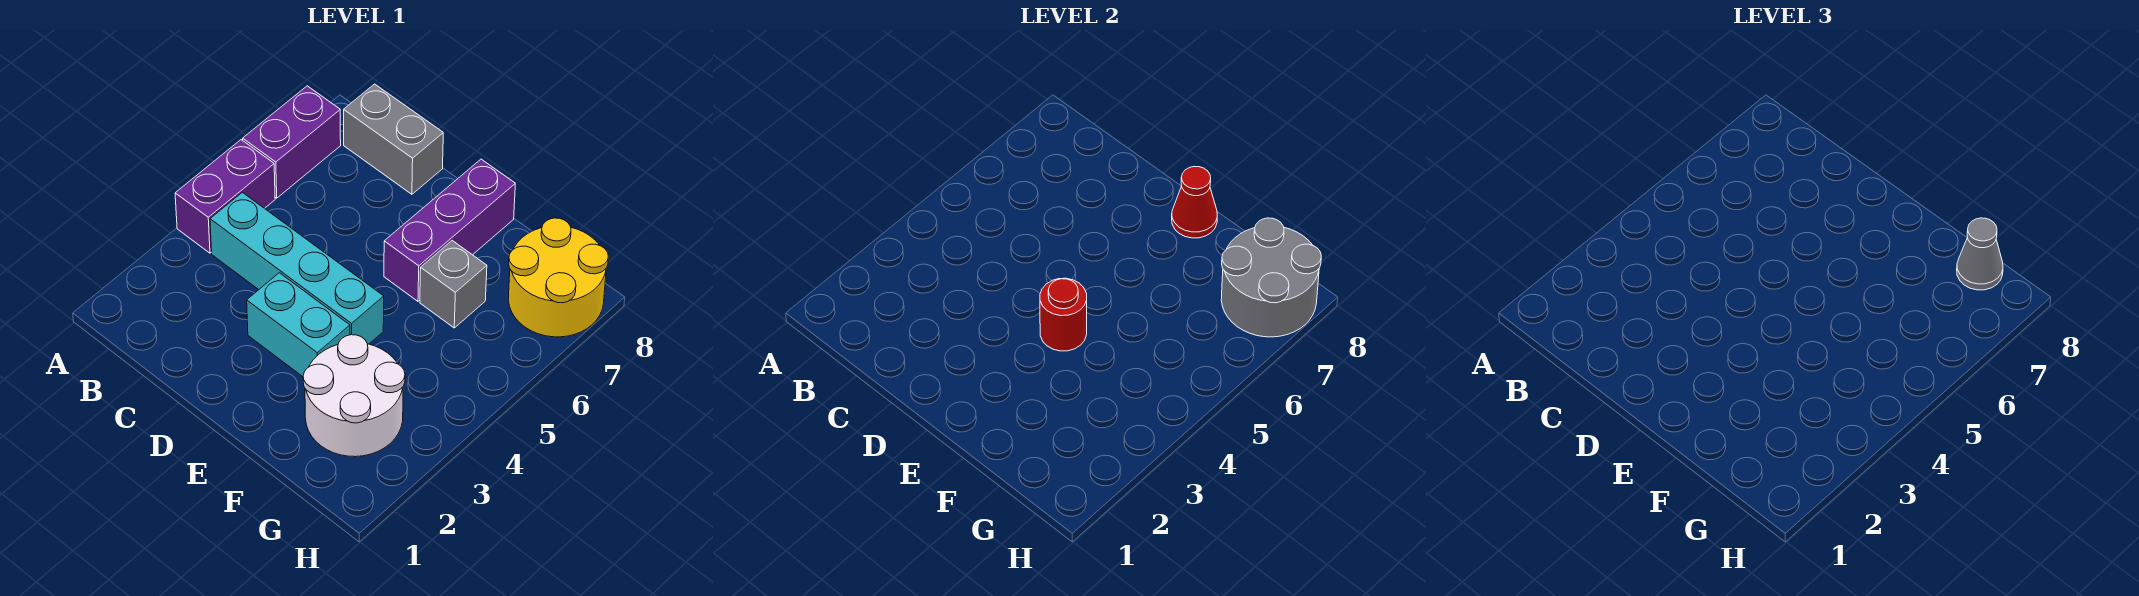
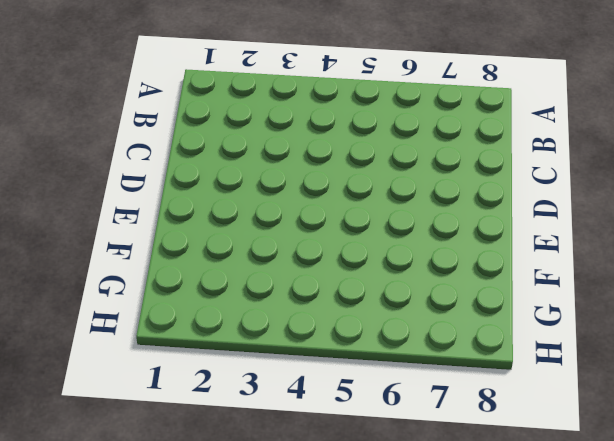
none -> purple brick A4:A5 level 1
none -> purple brick A6:A7 level 1
none -> cyan brick B4:E4 level 1

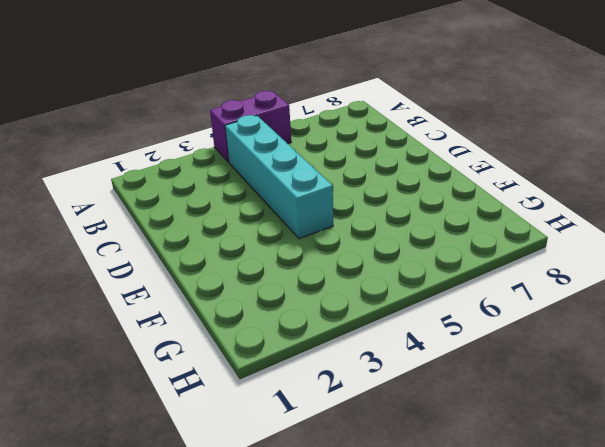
none -> purple brick A6:A7 level 1
none -> grey brick B8:C8 level 1
none -> cyan brick D3:E3 level 1

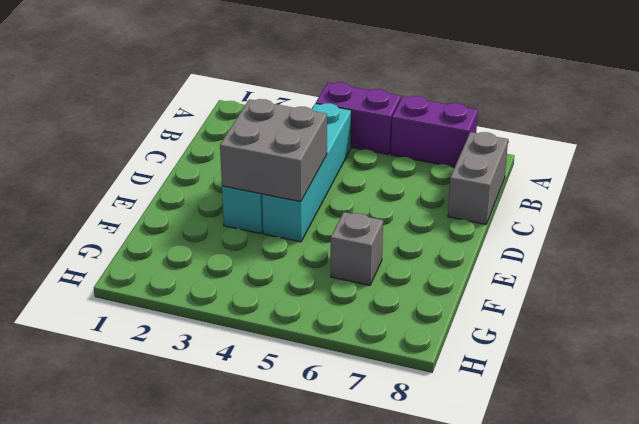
grey brick D3:E4 level 2 -> red round brick E4 level 2
none -> purple brick E6:E8 level 1
none -> white round brick F2:G3 level 1
none -> yellow round brick G7:H8 level 1

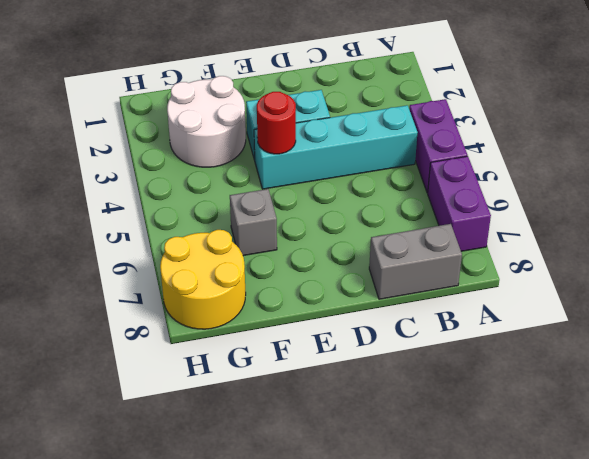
none -> purple brick E6:E8 level 1
none -> red cone E8 level 2
none -> grey round brick G7:H8 level 2

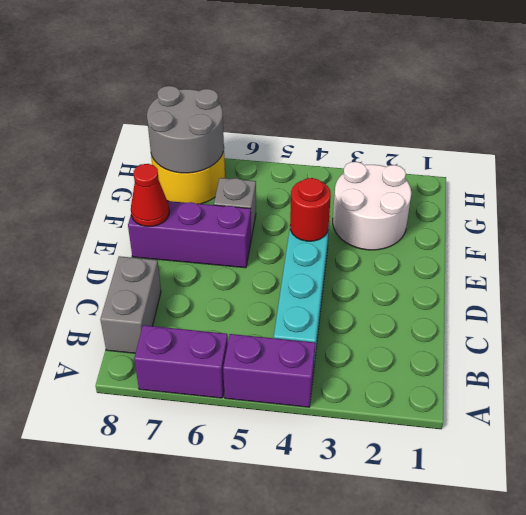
none -> cyan brick D3:E3 level 1
none -> grey cone G8 level 3

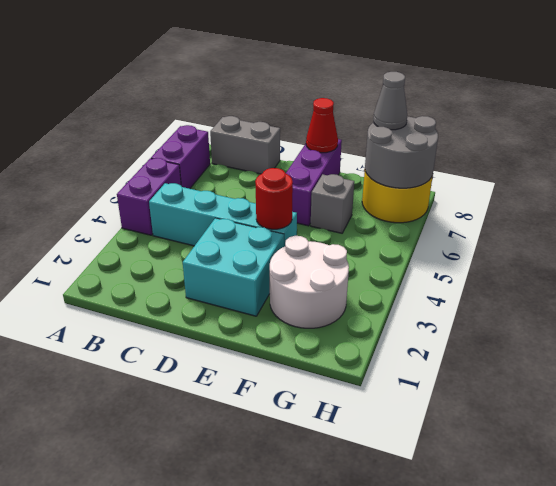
cyan brick D2:E3 level 1 -> cyan brick D3:E3 level 1

